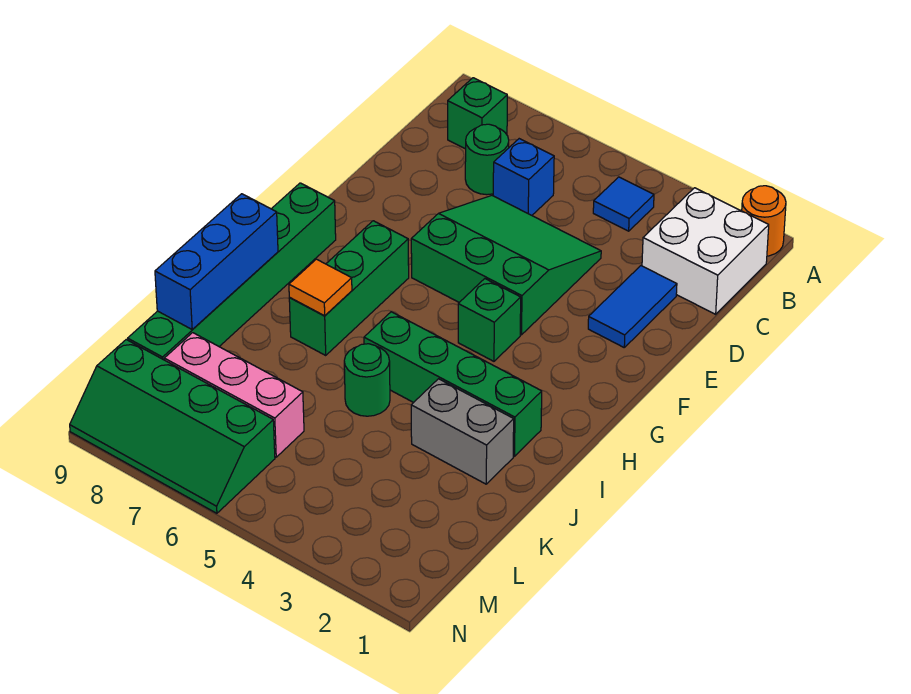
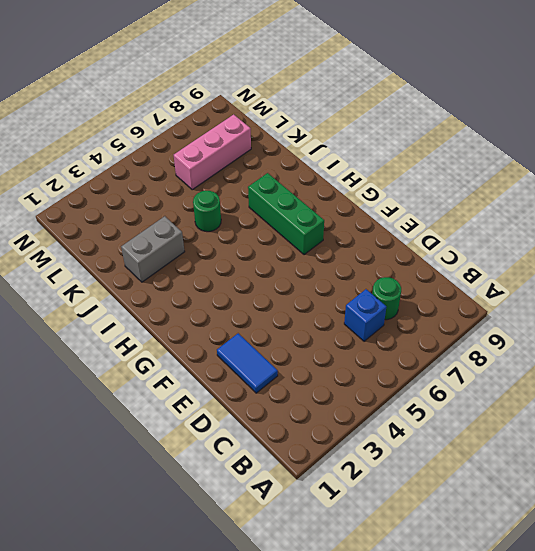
none -> orange round brick A1 level 1
none -> white brick B1:C2 level 1
none -> blue tile B4 level 1

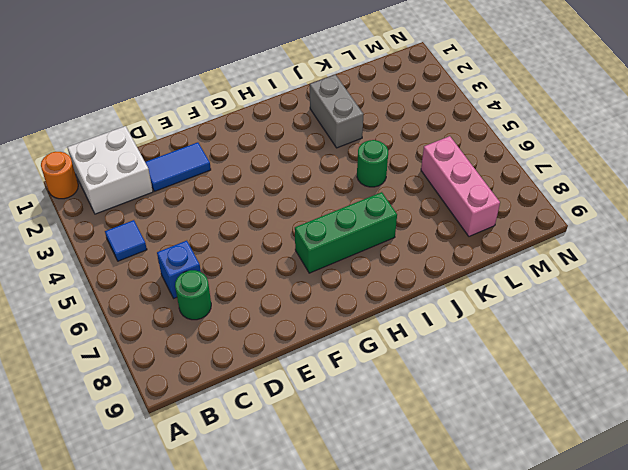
none -> green brick B8 level 1
none -> green slope D4:F6 level 1 top F
none -> green brick G4 level 1

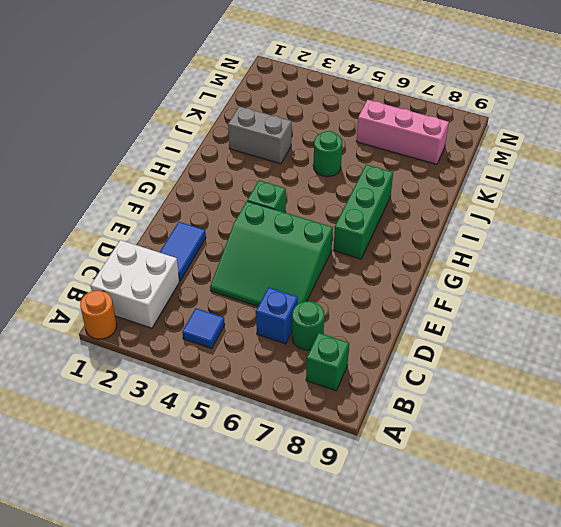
none -> green brick G9:L9 level 1
none -> green brick I2:I5 level 1
none -> green slope M6:N9 level 1 top M

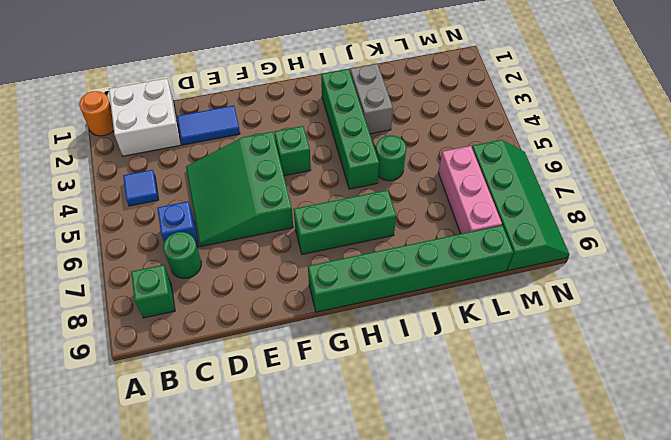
none -> orange tile I7 level 2
none -> blue brick I9:K9 level 2

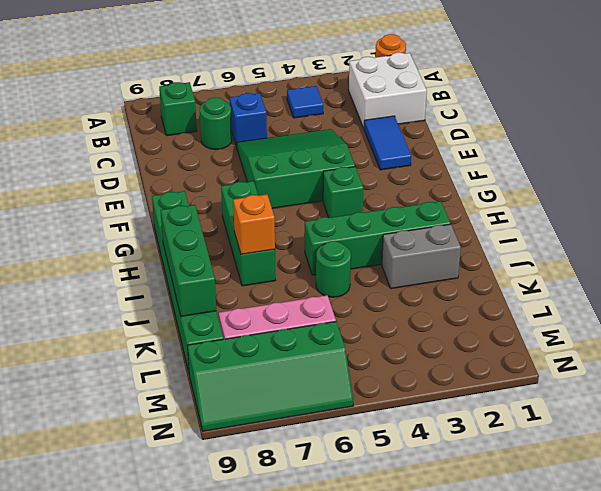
orange brick I7 level 2 -> orange tile I7 level 2
green brick I9:K9 level 2 -> blue brick I9:K9 level 2

